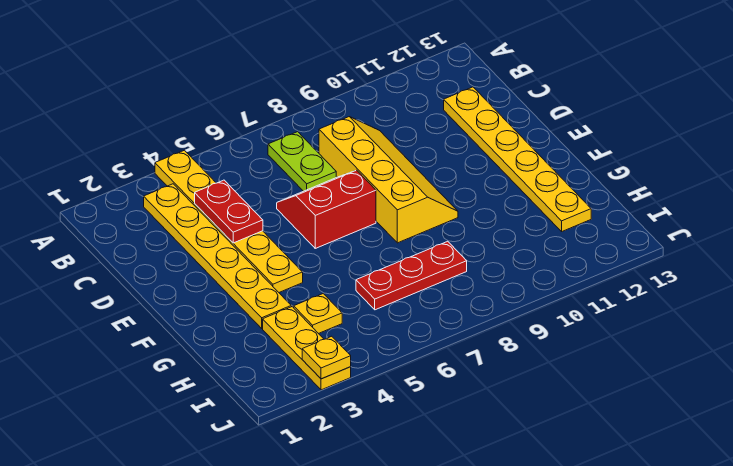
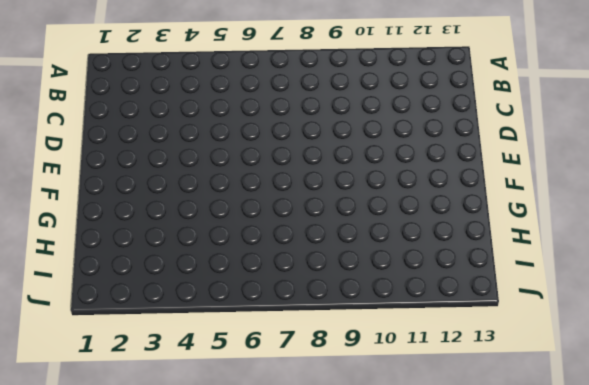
none -> yellow plate A4:F4 level 1
none -> yellow plate B3:G3 level 1

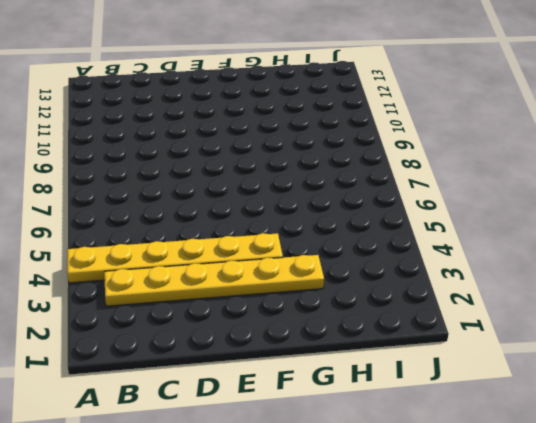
none -> lime plate B7:C7 level 1
none -> yellow slope C8:F9 level 1 top 8

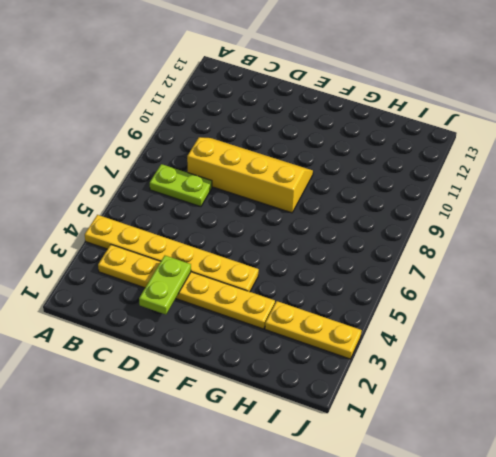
lime plate D2:D3 level 2 -> none
none -> yellow plate C12:H12 level 1
none -> red slope D6:E7 level 1 top E

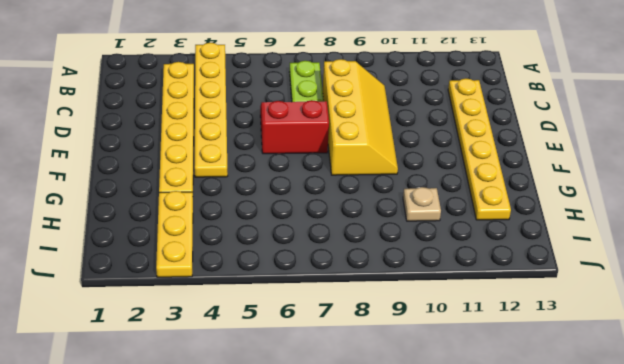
tan plate H10 level 1 -> none
none -> yellow plate H4 level 1
none -> red plate H6:H8 level 1

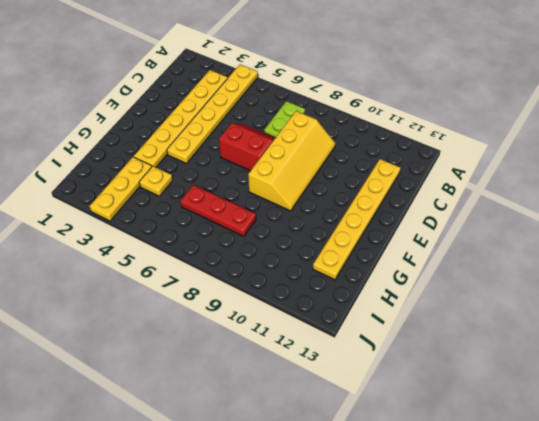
none -> red plate C4:D4 level 2
none -> yellow plate J3 level 2

